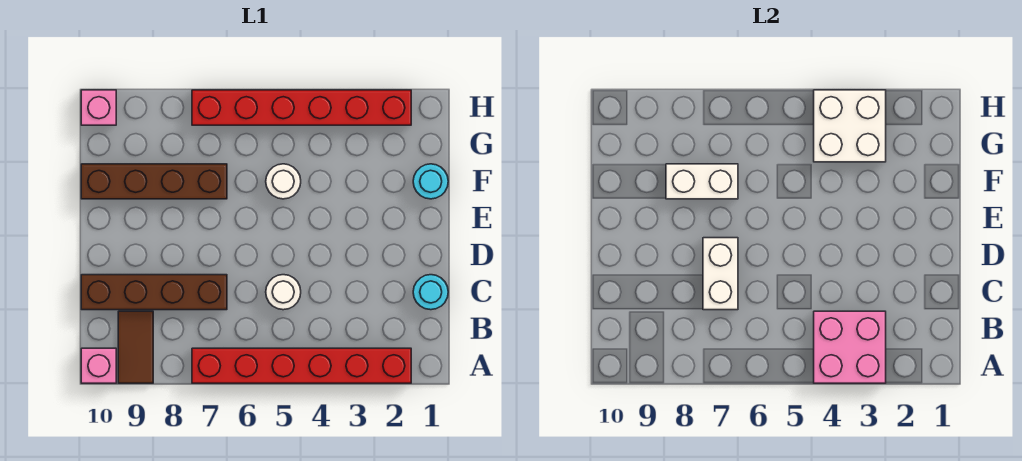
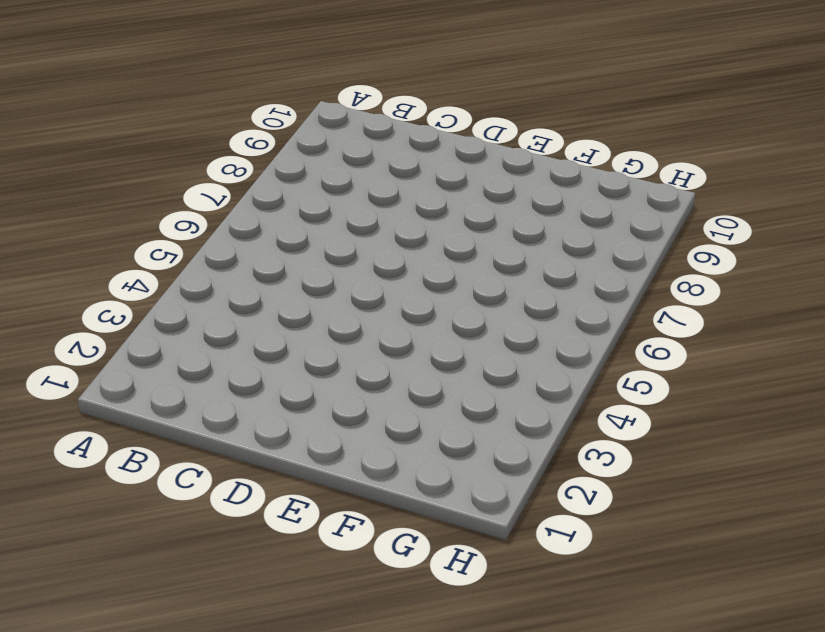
none -> red brick A2:A7 level 1
none -> brown tile A9:B9 level 1
none -> pink brick A10 level 1

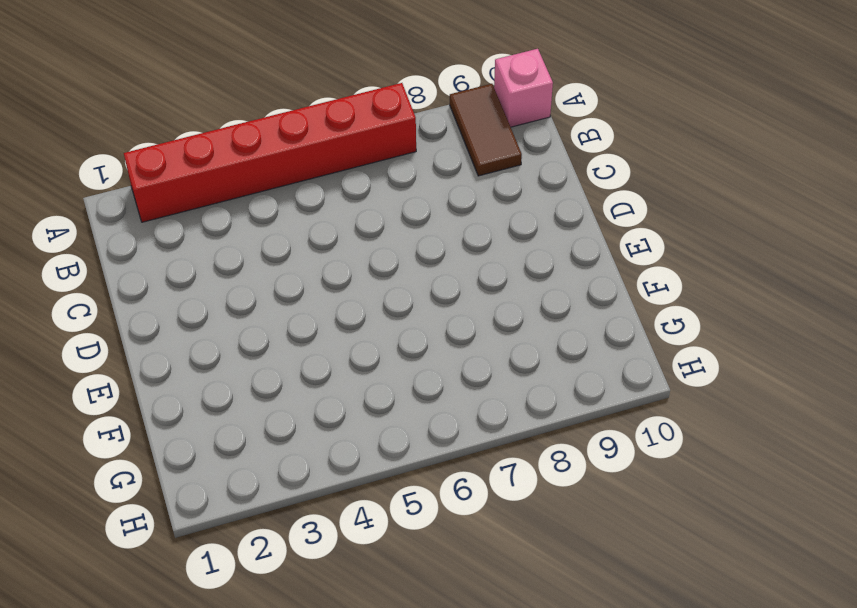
none -> cyan round brick C1 level 1
none -> white round brick C5 level 1
none -> brown brick C7:C10 level 1

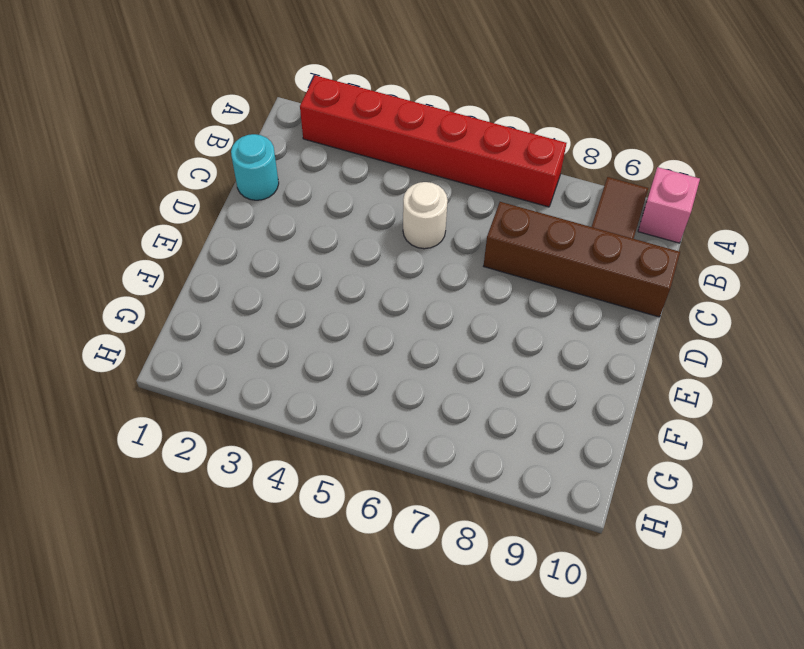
none -> cyan round brick F1 level 1
none -> white round brick F5 level 1
none -> brown brick F7:F10 level 1

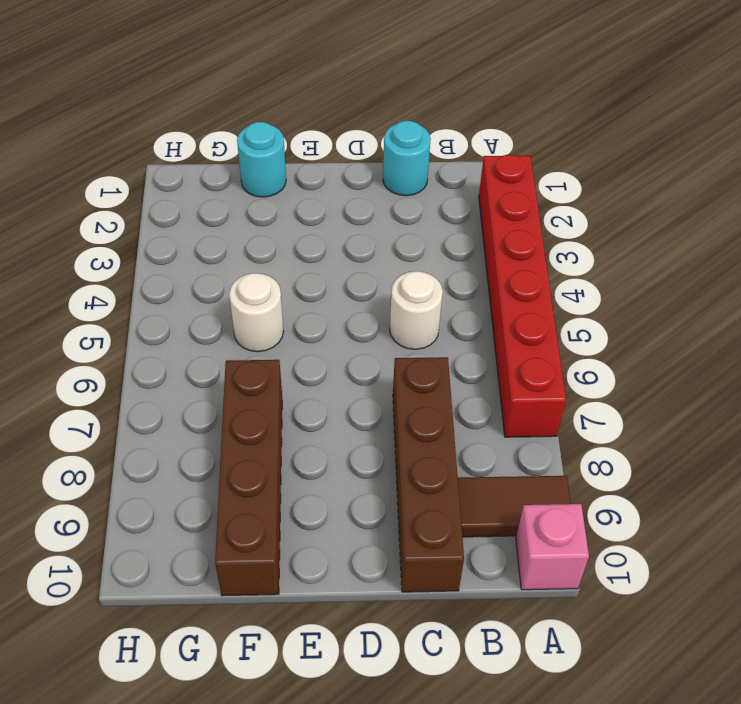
none -> red brick H2:H7 level 1
none -> pink brick H10 level 1
none -> pink brick A3:B4 level 2

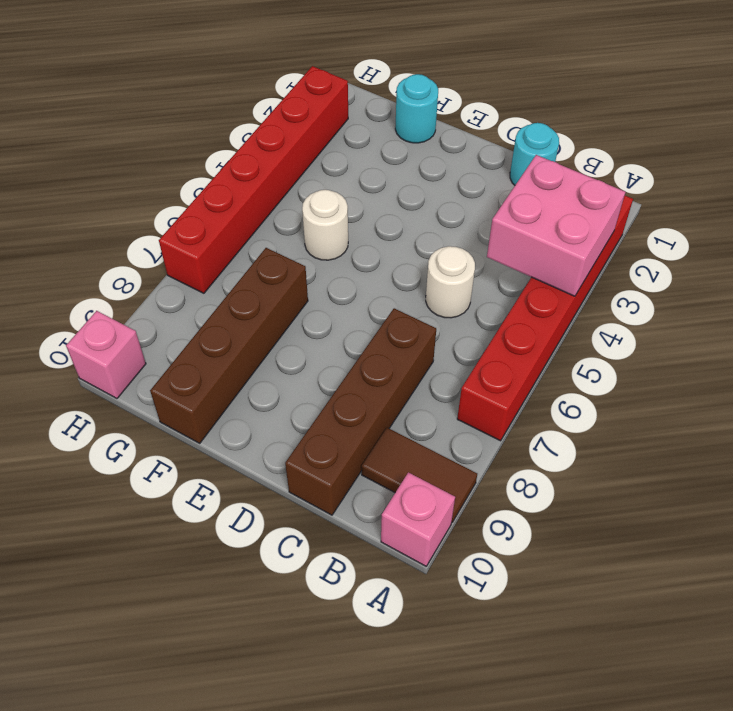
none -> white brick C7:D7 level 2
none -> white brick F7:F8 level 2
none -> white brick G3:H4 level 2

